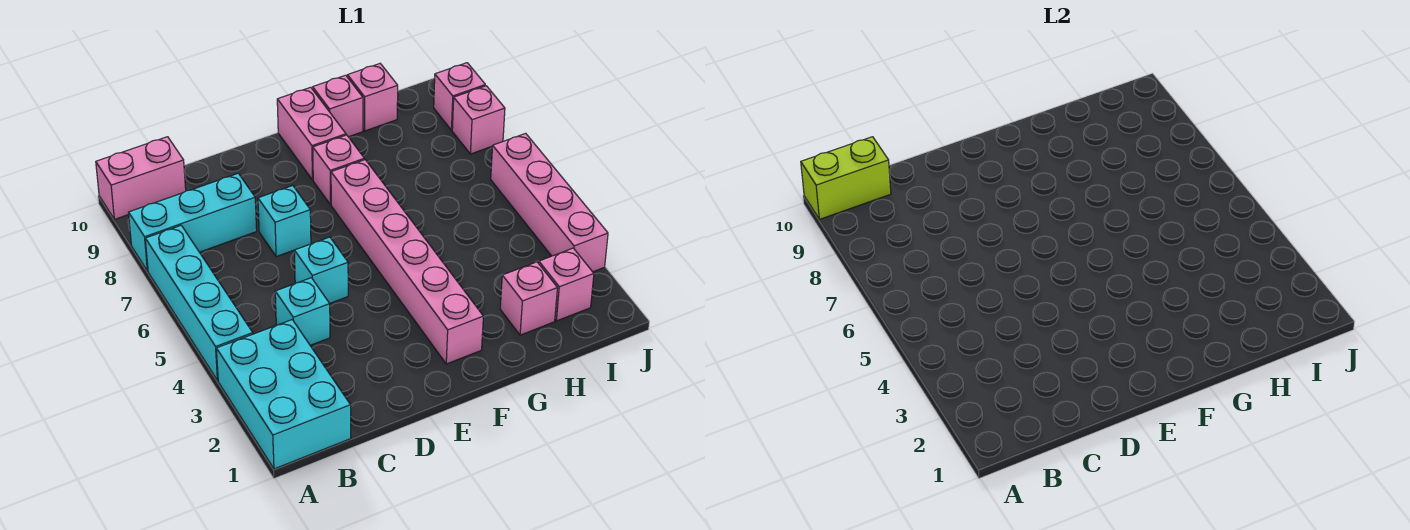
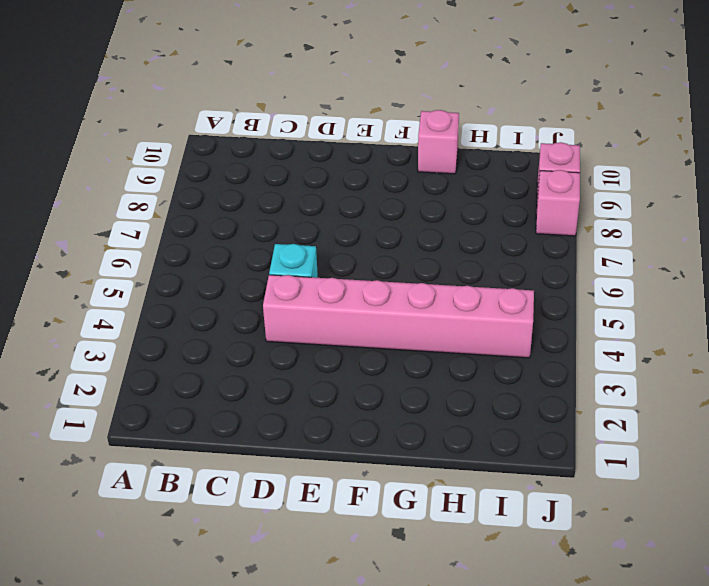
pink brick D4:I4 level 1 -> pink brick F2:F7 level 1
none -> cyan brick A1:B3 level 1
none -> cyan brick A4:A7 level 1
none -> cyan brick A8:C8 level 1

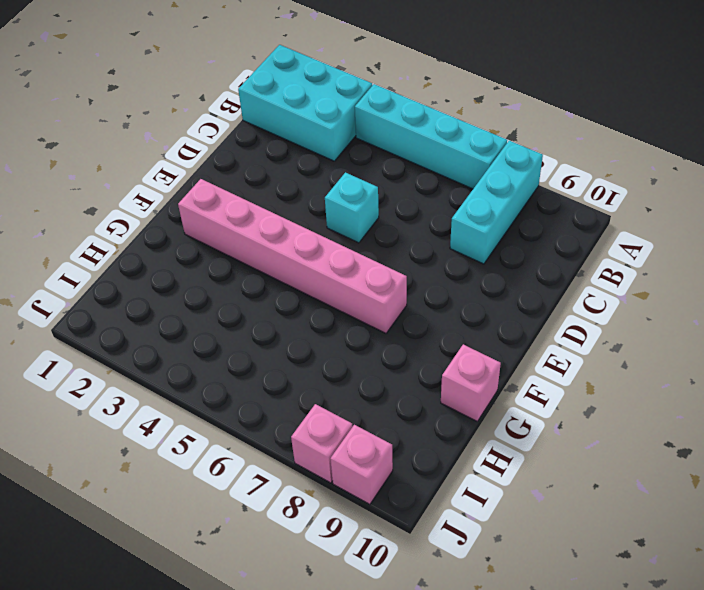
none -> pink brick A10:B10 level 1
none -> cyan brick C4 level 1
none -> cyan brick D7 level 1

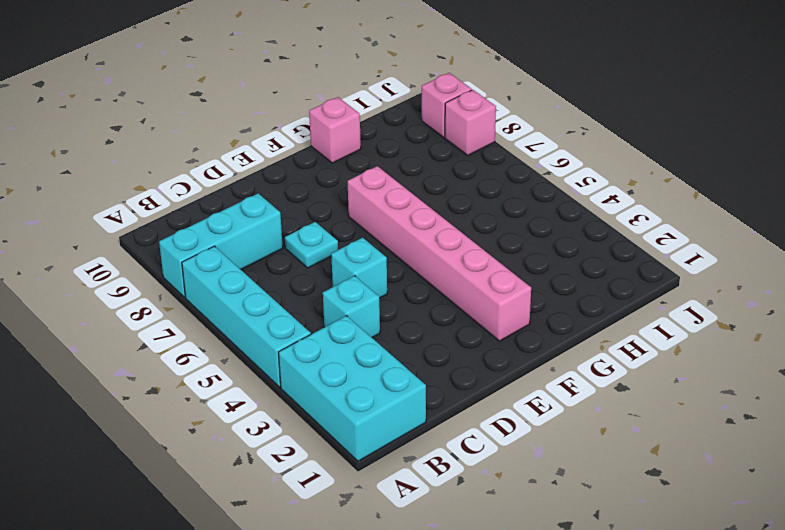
cyan plate D7 level 1 -> cyan brick D7 level 1
none -> pink brick A10:B10 level 1
none -> pink brick F8 level 1
none -> pink brick F9:F10 level 1

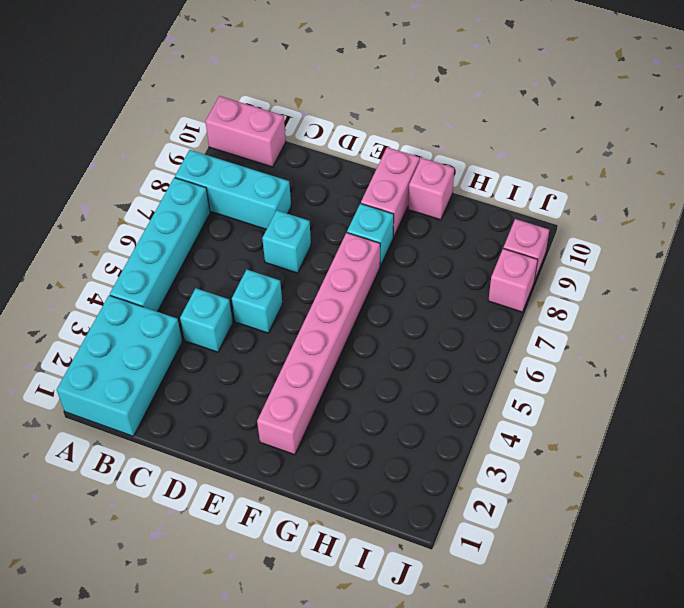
cyan brick F8 level 1 -> pink brick F8 level 1
none -> pink brick H2 level 1
none -> pink brick H10 level 1
none -> pink brick I2 level 1

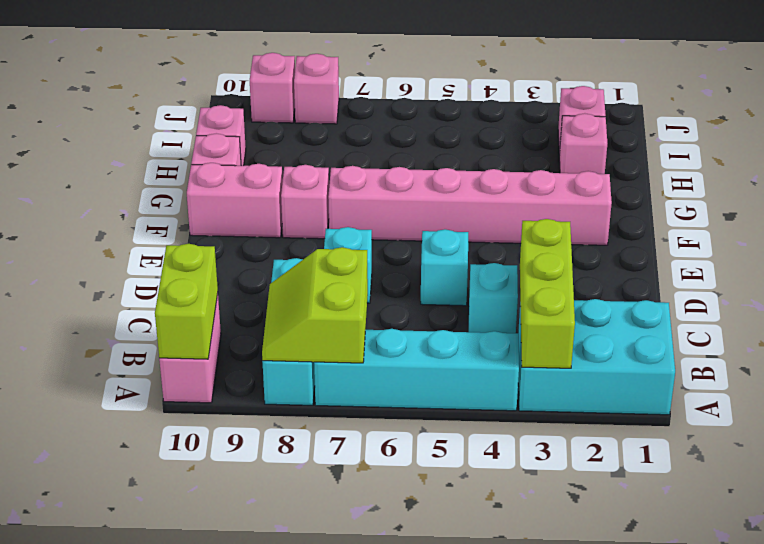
lime brick A3:C3 level 2 -> none
lime slope A7:B8 level 2 top 7 -> none
none -> pink brick J3:J6 level 1

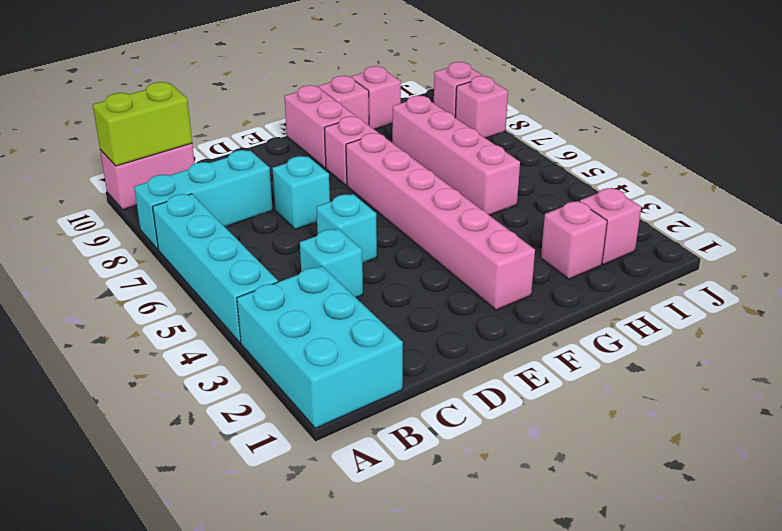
pink brick H5:H8 level 1 -> pink brick J3:J6 level 1

